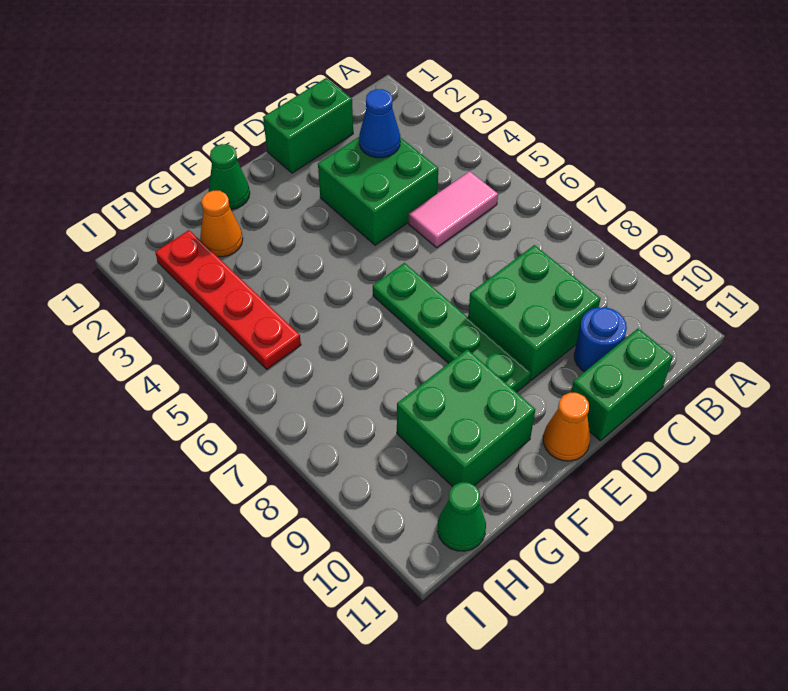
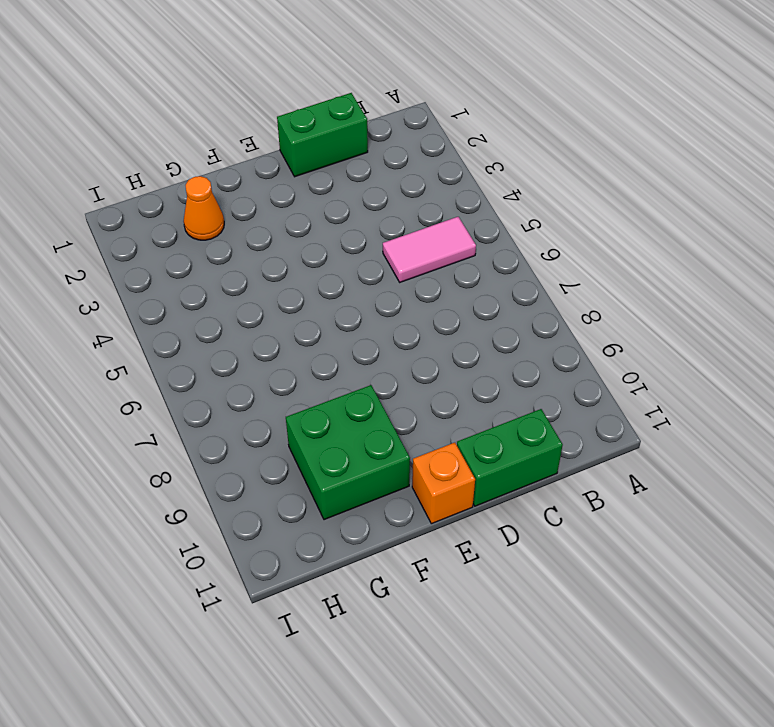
orange brick E11 level 1 -> orange cone E11 level 1
none -> green brick C3:D4 level 1
none -> green brick C8:D9 level 1
none -> blue round brick C10 level 1

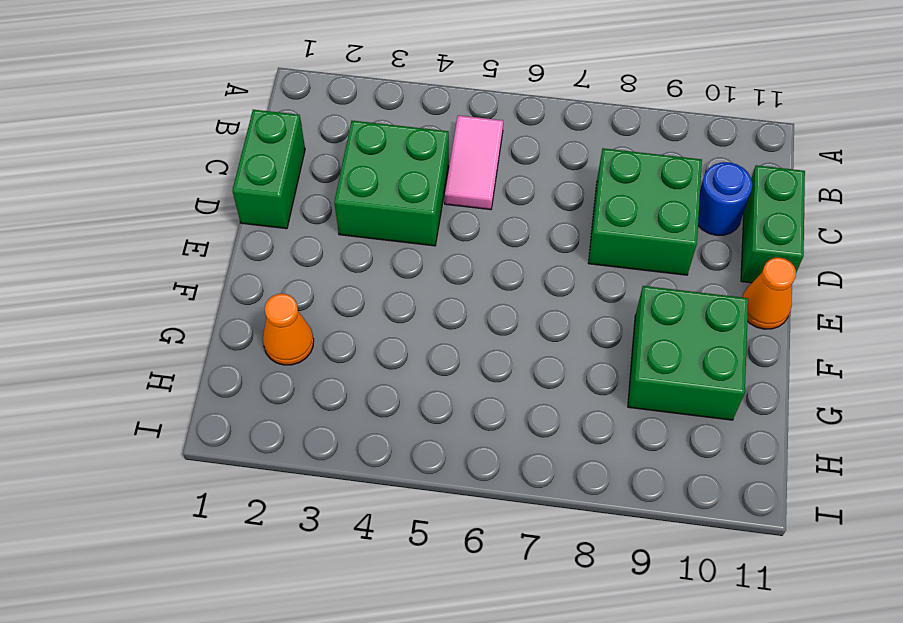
none -> green plate E6:E9 level 1
none -> green cone F1 level 1
none -> red plate H2:H5 level 1

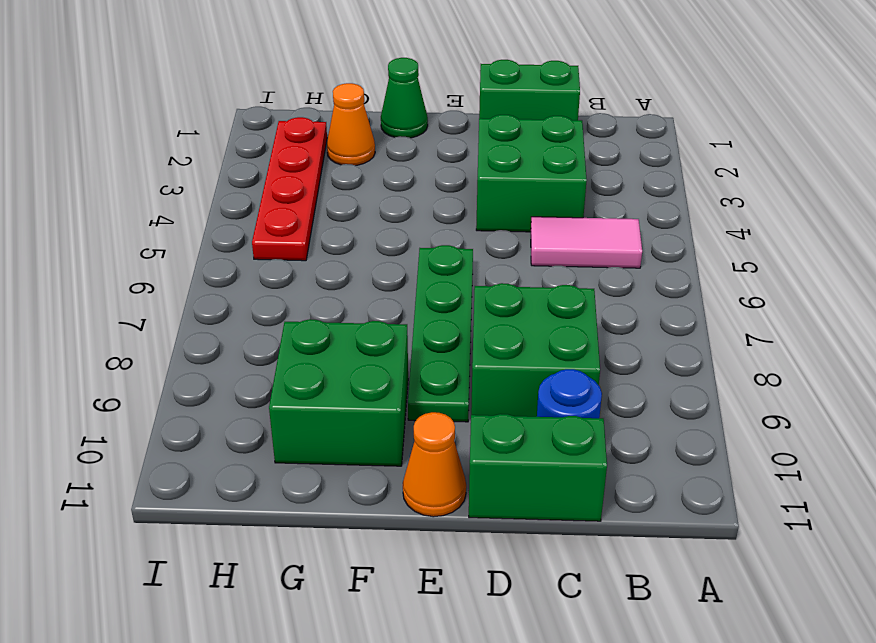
none -> green cone H11 level 1
none -> blue cone C3 level 2

